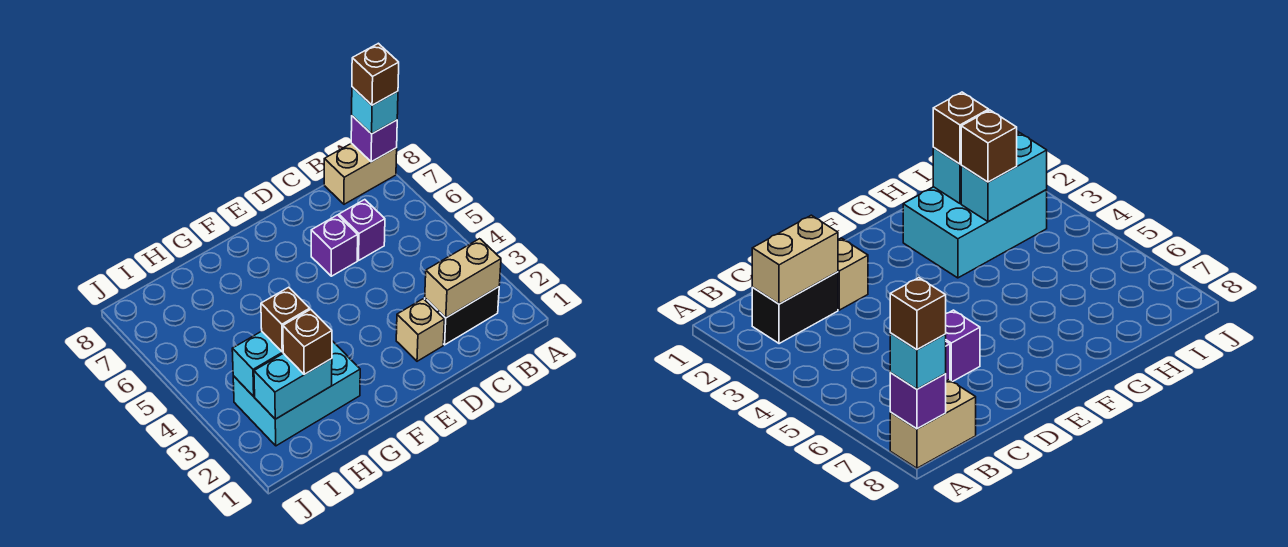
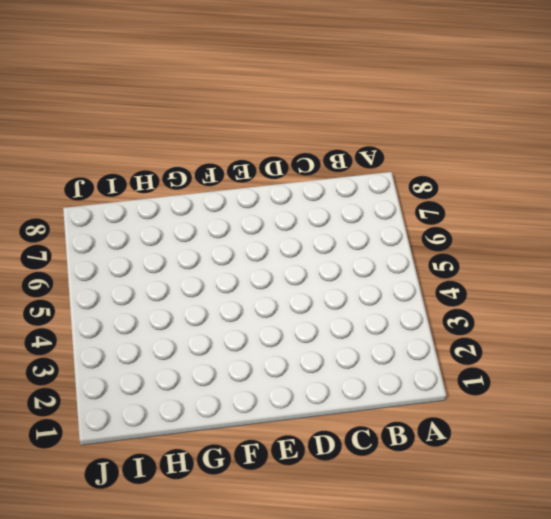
none -> tan brick A8:B8 level 1
none -> black brick B2:C2 level 1
none -> purple brick C6 level 1

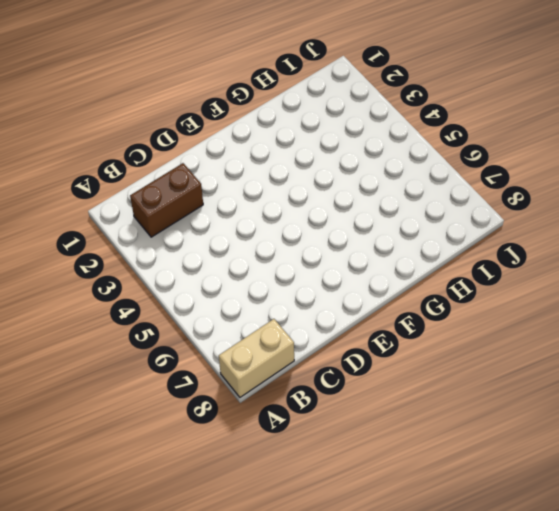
brown brick B2:C2 level 1 -> black brick B2:C2 level 1
none -> purple brick C6 level 1
none -> tan brick D2 level 1
none -> purple brick D6 level 1

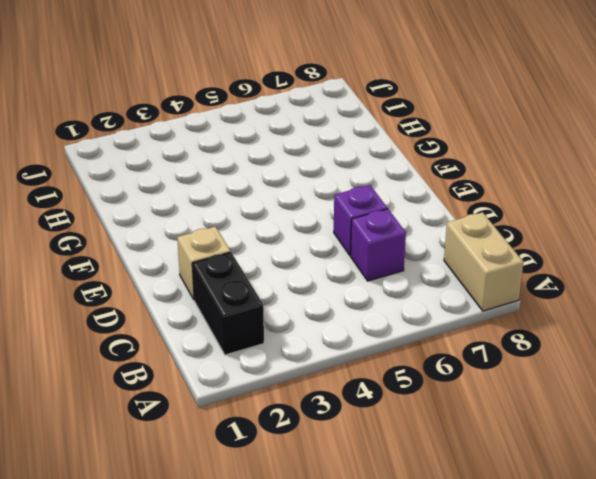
none -> cyan brick G2:I3 level 1
none -> purple brick A8 level 2
none -> tan brick B2:C2 level 2

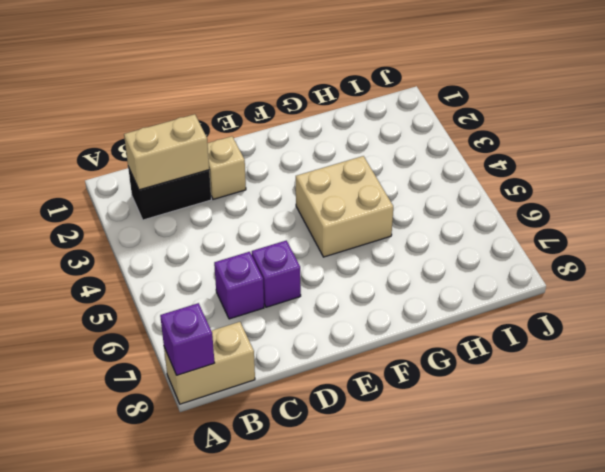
tan brick F4:G5 level 1 -> none
none -> cyan brick G2:I3 level 1
none -> cyan brick H2:I2 level 2
none -> cyan brick H3:I3 level 2

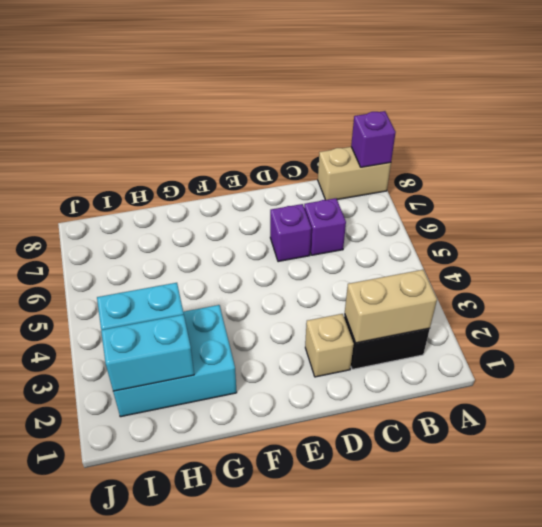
none -> cyan brick A8 level 3
none -> brown brick H2 level 3
none -> brown brick H3 level 3

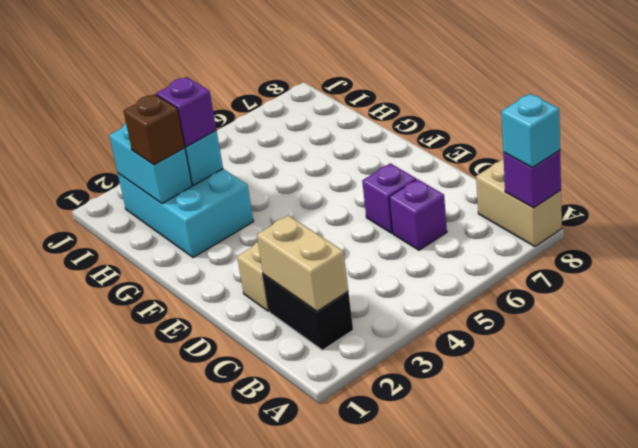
purple brick H3 level 3 -> brown brick H3 level 3
none -> brown brick A8 level 4

